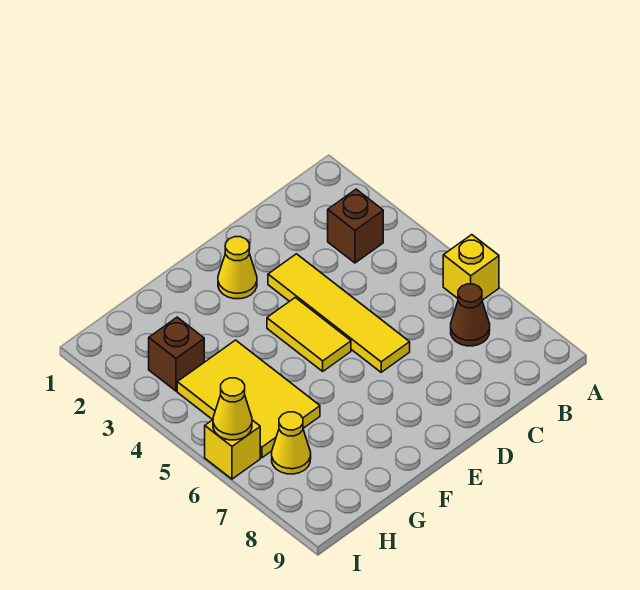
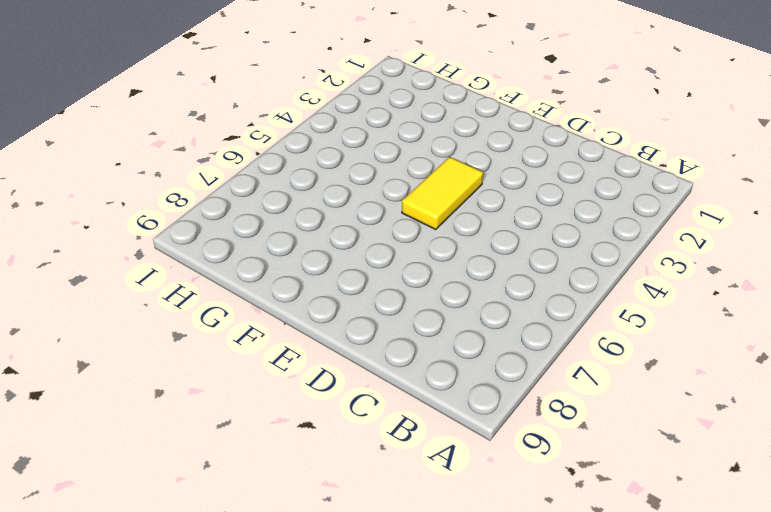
none -> yellow brick A6 level 1
none -> brown brick B3 level 1

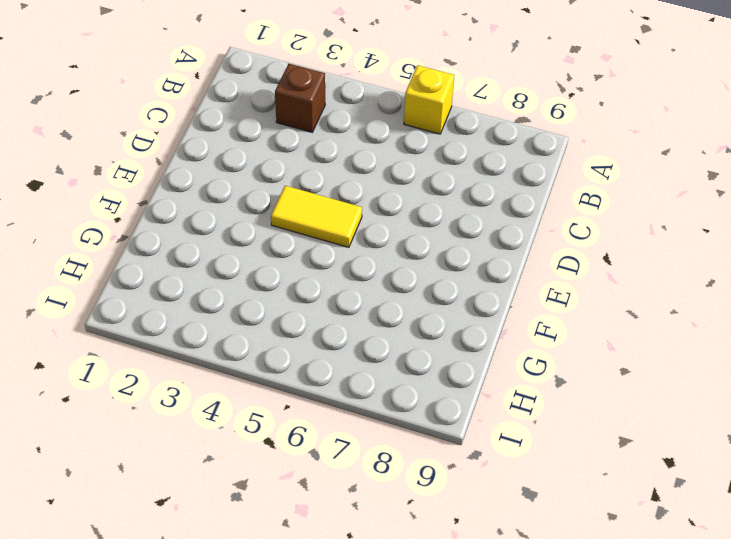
none -> brown cone B7 level 1
none -> yellow tile D3:D6 level 1

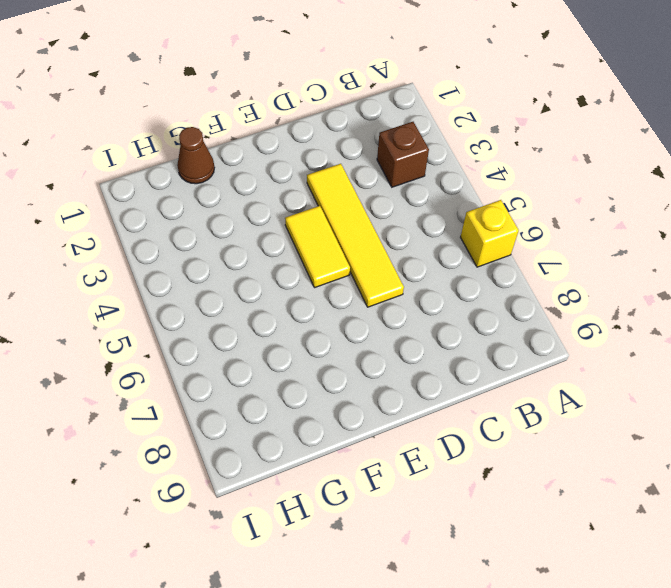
brown cone G1 level 1 -> brown cone B7 level 1
none -> yellow cone E2 level 1
none -> yellow tile G4:H6 level 1

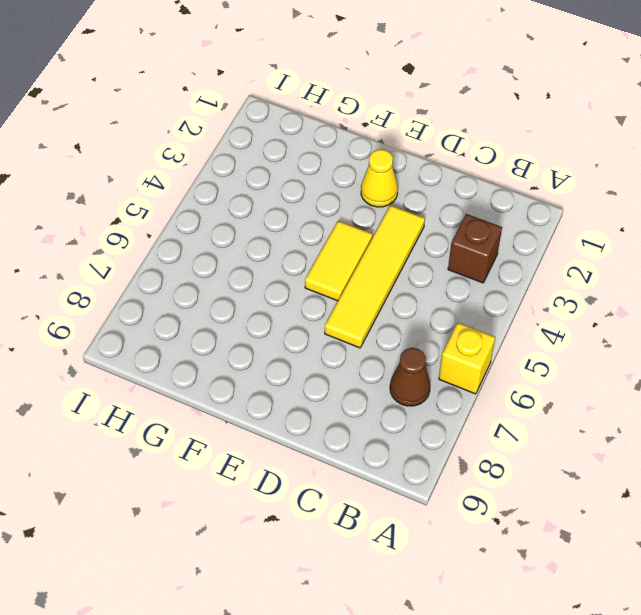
none -> yellow tile G4:H6 level 1
none -> brown brick H3 level 1

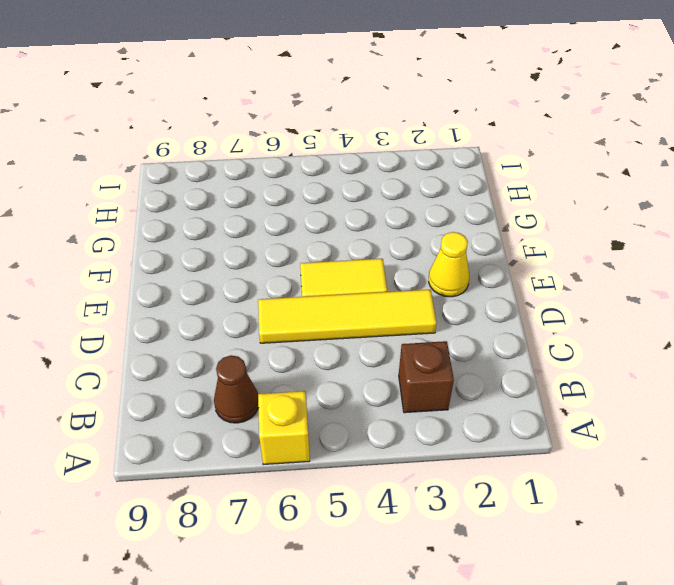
none -> yellow tile G4:H6 level 1
none -> brown brick H3 level 1

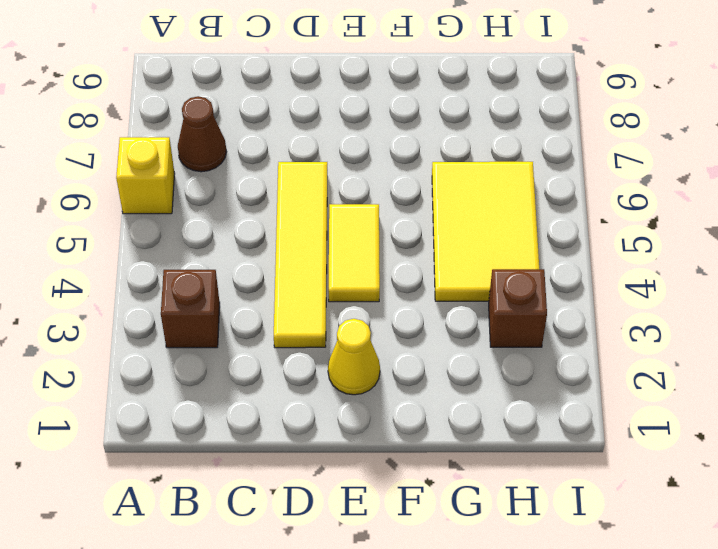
none -> yellow cone H7 level 1
none -> yellow brick I6 level 1

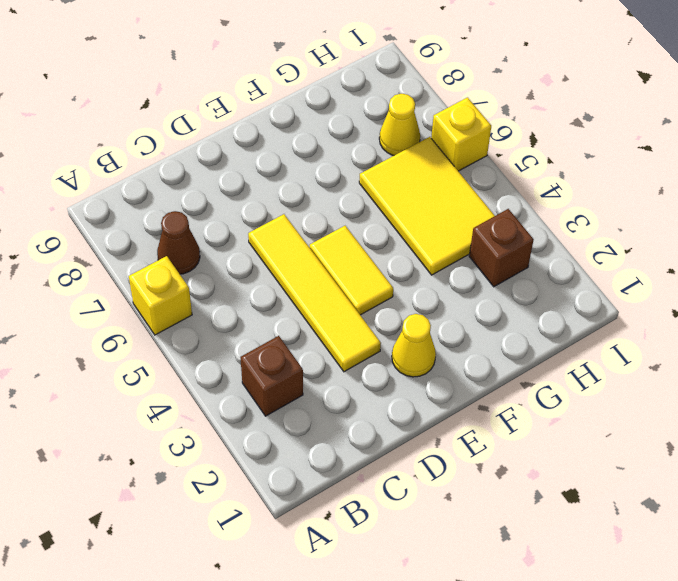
none -> yellow cone I6 level 2

